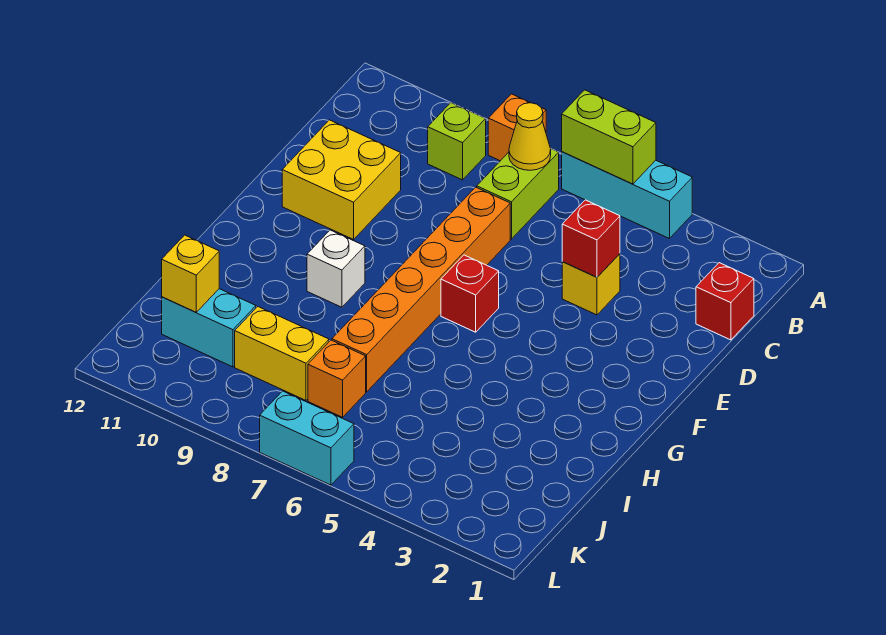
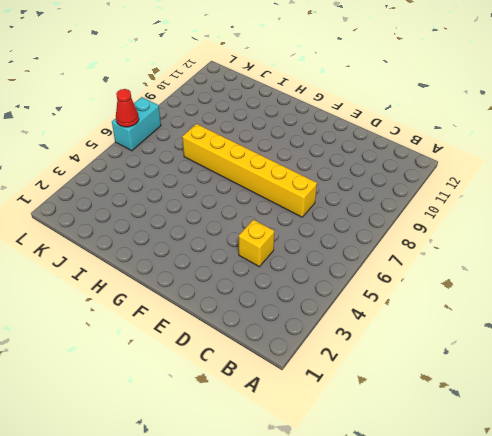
yellow brick D7:I7 level 1 -> orange brick D7:I7 level 1
red cone L6 level 2 -> none
none -> cyan brick A4:A6 level 1
none -> orange brick A8 level 1
none -> lime brick B7:C7 level 1

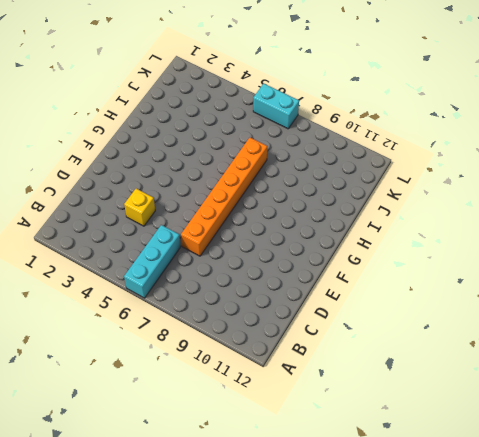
cyan brick A6:C6 level 1 -> cyan brick A4:A6 level 1
none -> orange brick A8 level 1
none -> lime brick B7:C7 level 1
none -> lime brick B9 level 1

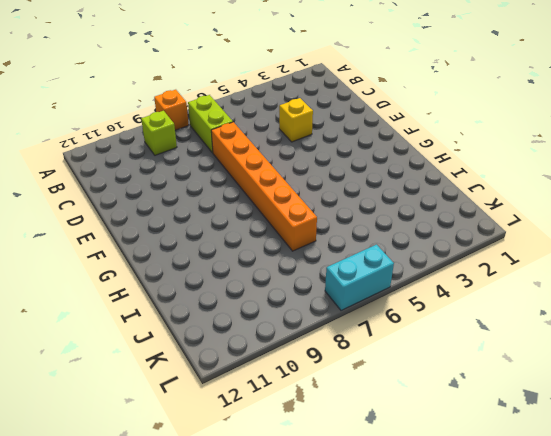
none -> cyan brick A4:A6 level 1
none -> red brick C1 level 1
none -> yellow brick D10:E11 level 1

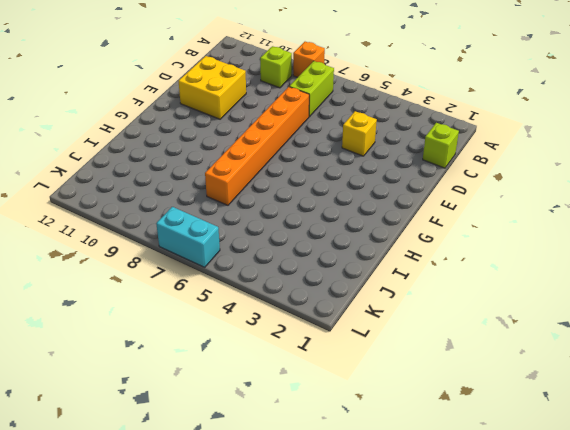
lime brick C1 level 1 -> red brick C1 level 1
none -> cyan brick A4:A6 level 1
none -> red brick F6 level 1
none -> white brick G9 level 1

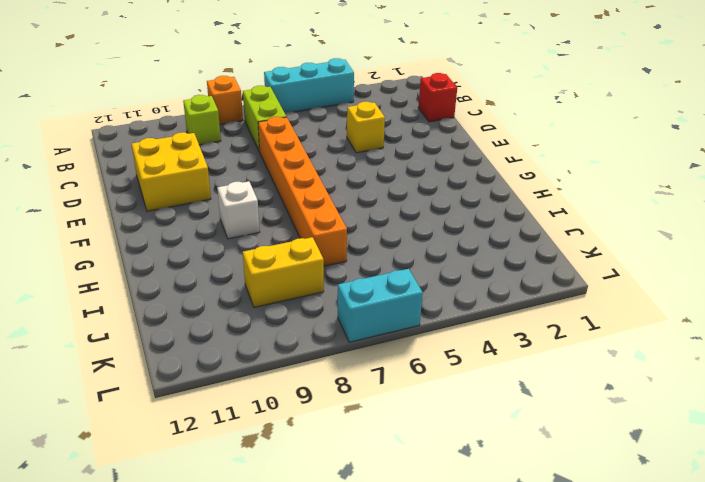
none -> red brick F6 level 1
none -> orange brick J7 level 1
none -> cyan brick J10:J11 level 1

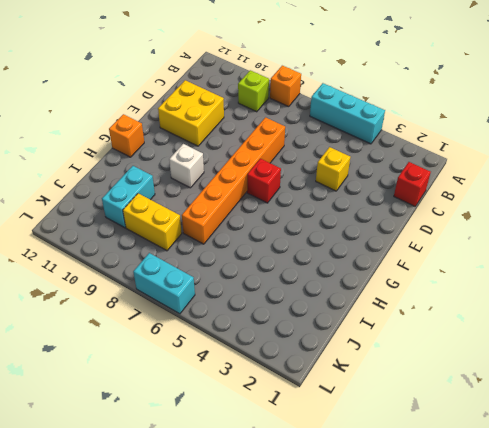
orange brick G12 level 1 -> orange brick J7 level 1
cyan brick I10:J10 level 1 -> cyan brick J10:J11 level 1
none -> lime brick B7:C7 level 1
none -> lime brick A5:A6 level 2
none -> yellow cone B7 level 2

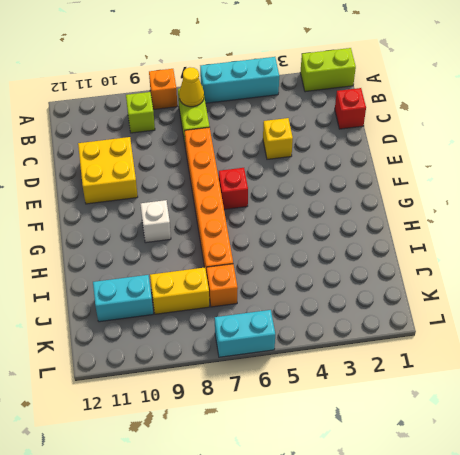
lime brick A1:A2 level 1 -> lime brick A5:A6 level 2
none -> red brick D4 level 2
none -> yellow brick J11 level 2

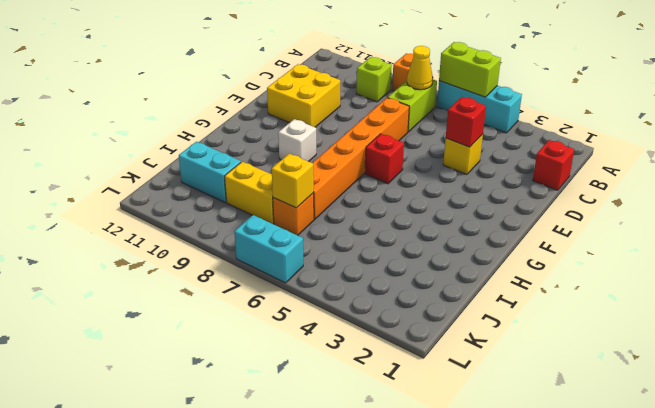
yellow brick J7 level 2 -> yellow brick J11 level 2

